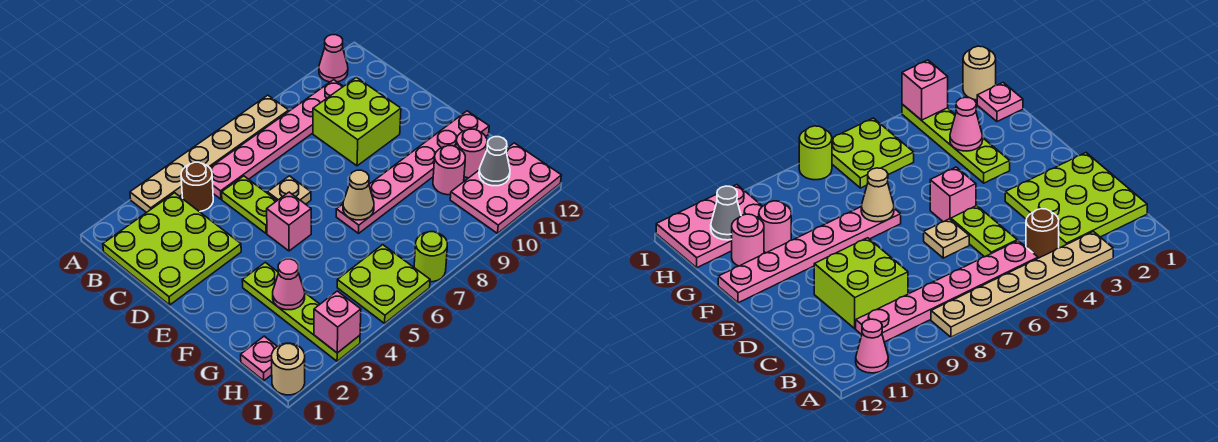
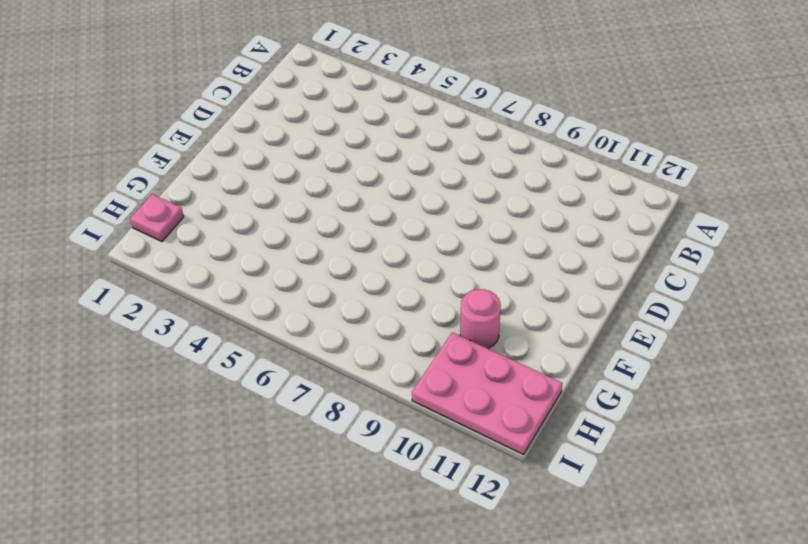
none -> tan plate A3:A8 level 1
none -> pink cone A11 level 1
none -> lime plate B1:D3 level 1

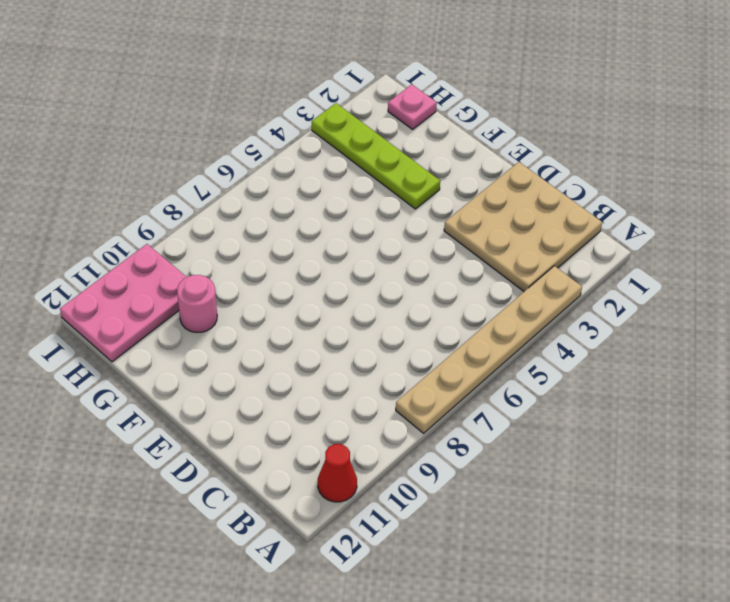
red cone A11 level 1 -> pink cone A11 level 1
tan plate B1:D3 level 1 -> lime plate B1:D3 level 1
none -> brown round brick B4 level 1
none -> pink plate B5:B10 level 1
none -> lime plate C5:D5 level 1

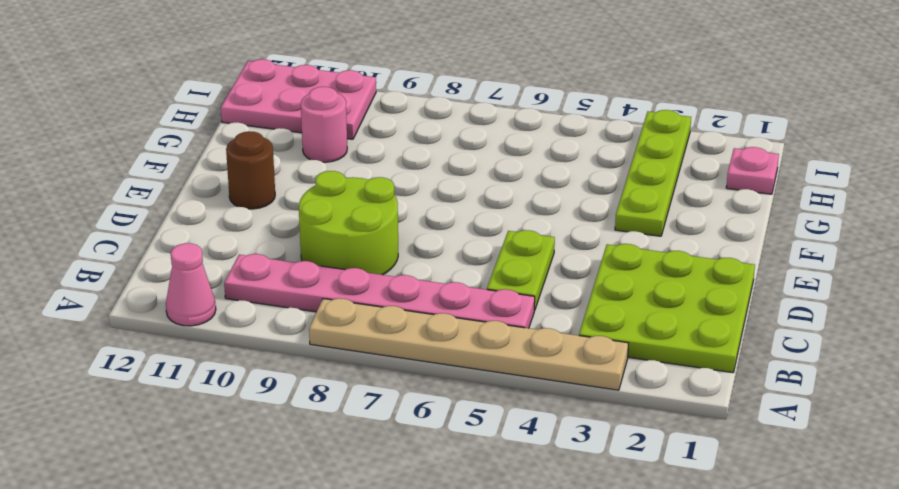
lime round brick C8:D9 level 1 -> lime brick C9:D10 level 1
brown round brick E11 level 1 -> brown round brick B4 level 1
none -> tan plate D6 level 1
none -> pink brick E5 level 1
none -> pink plate F7:F12 level 1

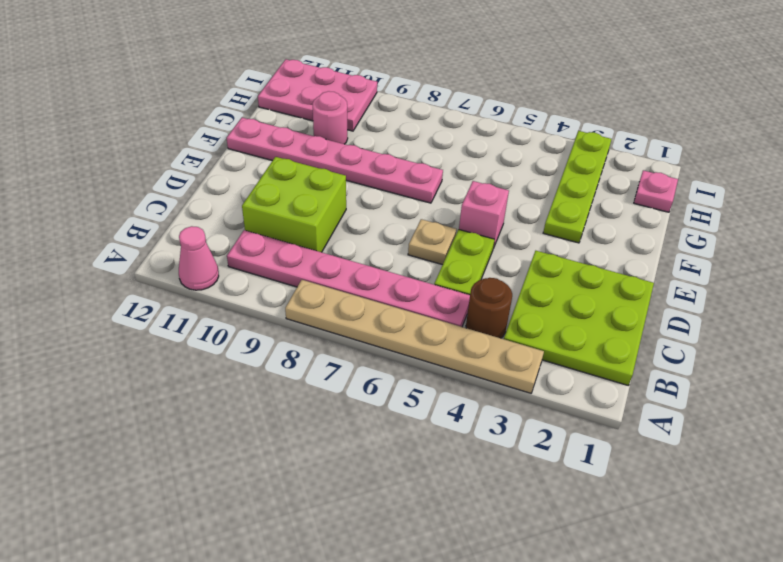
none -> pink round brick G11 level 1
none -> lime plate H5:I6 level 1
none -> tan round brick I1 level 1

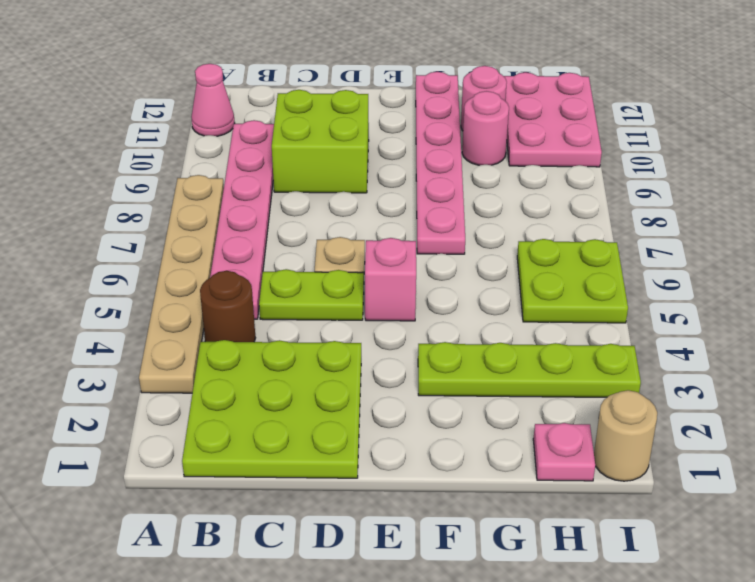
none -> lime round brick I7 level 1
none -> tan cone F7 level 2
none -> pink cone G3 level 2

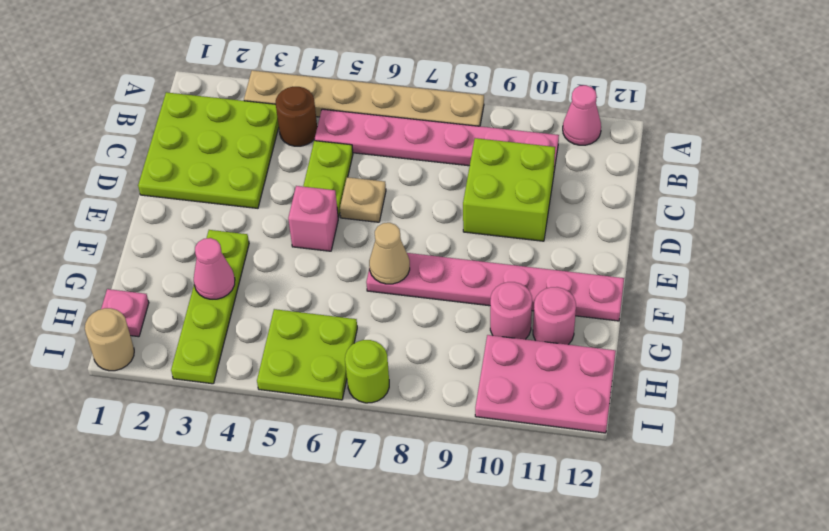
none -> grey cone H11 level 2
none -> pink brick I3 level 2

